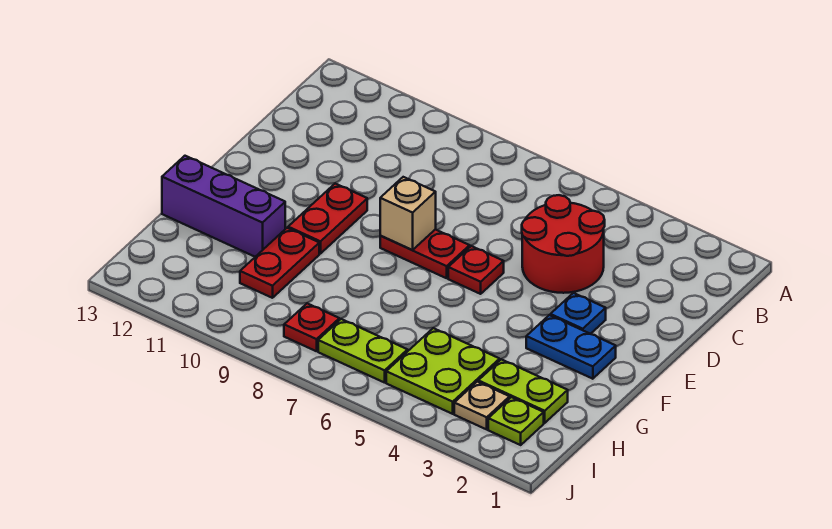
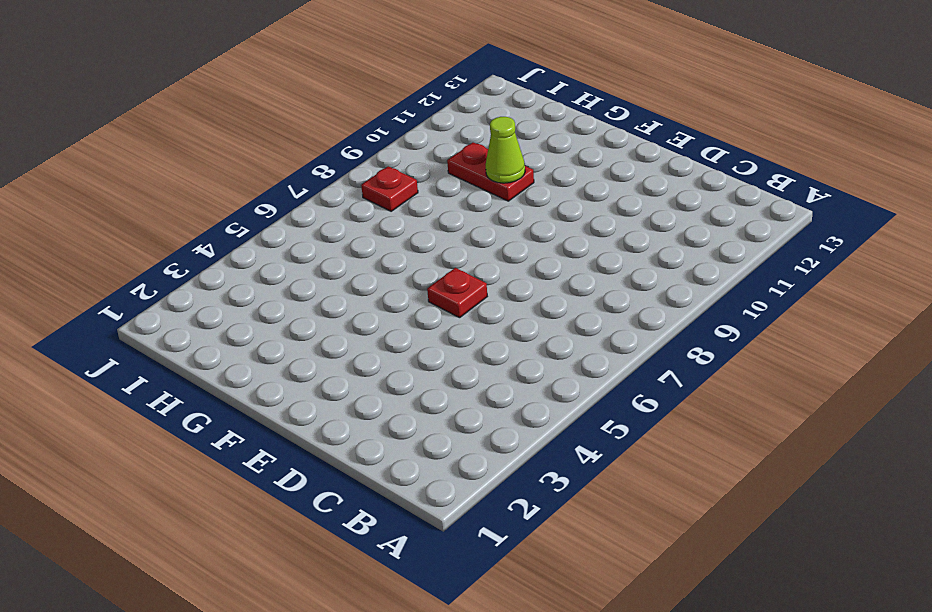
lime cone G10 level 2 -> none
none -> red round brick C4:D5 level 1
none -> blue plate E3 level 1
none -> red plate E7:E8 level 1

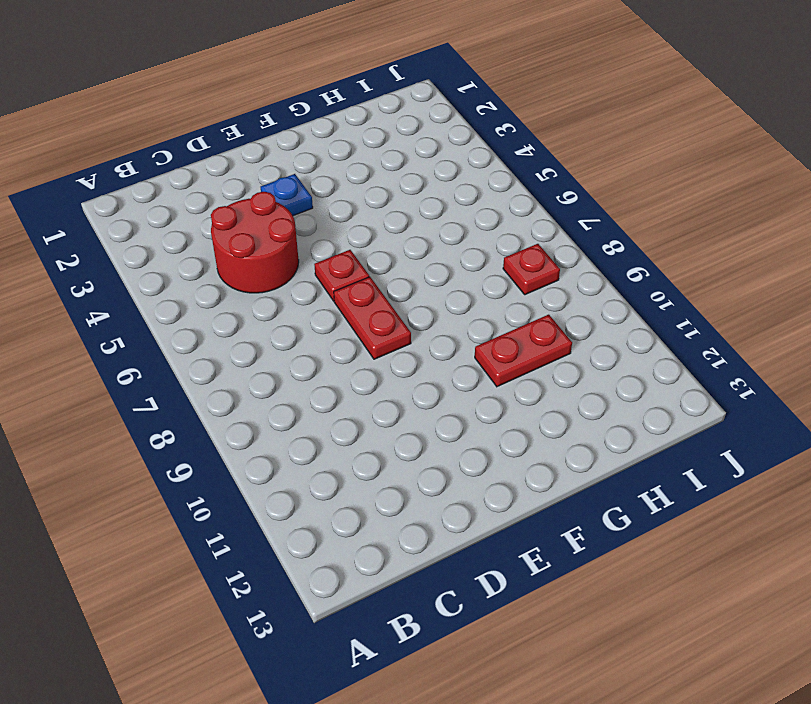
none -> red plate E10:F10 level 1
none -> blue plate F2:F3 level 1
none -> purple brick G11:G13 level 1

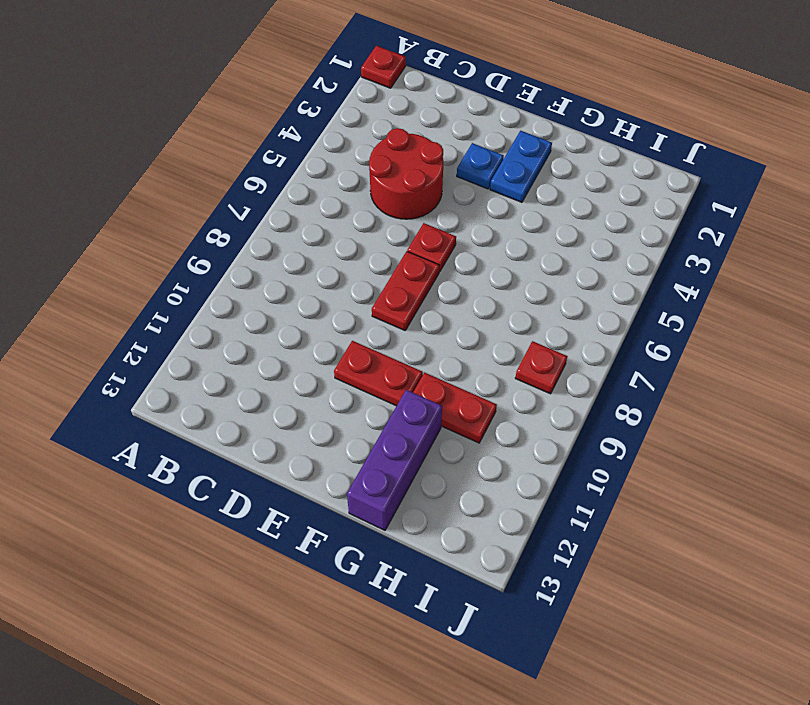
red plate A1 level 1 -> none
none -> lime plate H2:H3 level 1
none -> lime plate H4:I5 level 1
none -> lime plate I2 level 1

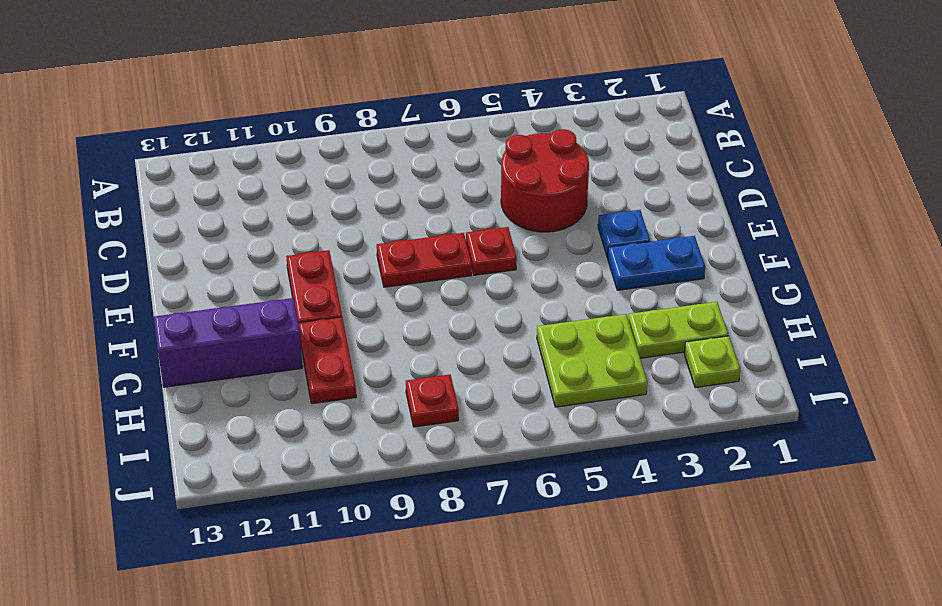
none -> tan plate I3 level 1
none -> lime plate I6:I7 level 1
none -> tan brick E8 level 2

